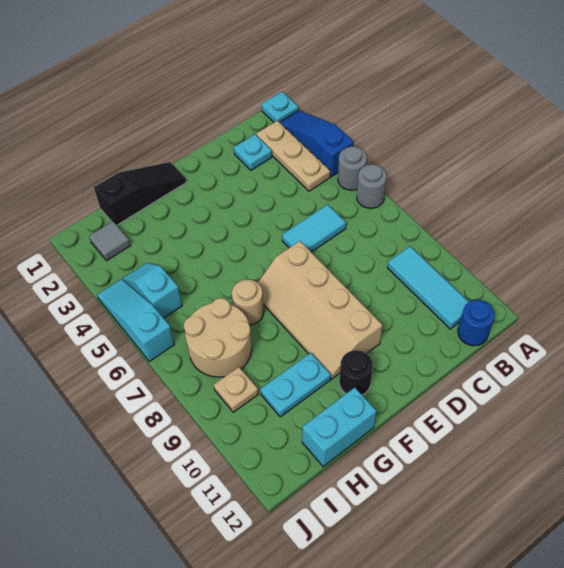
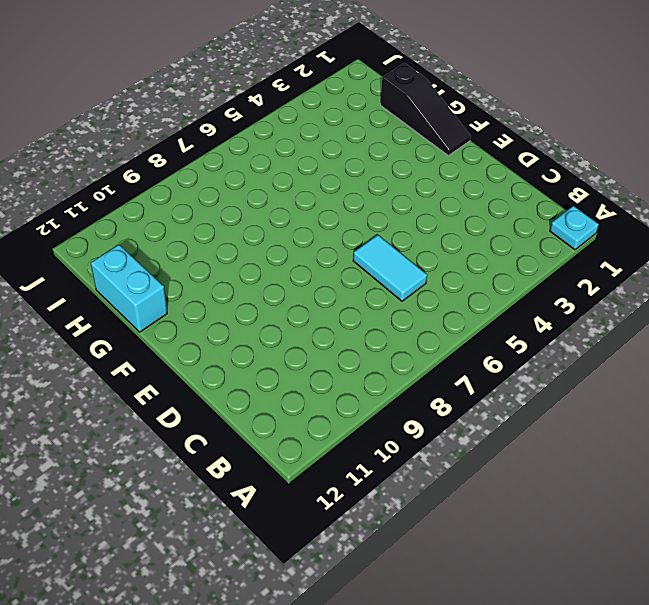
none -> blue slope A2:A4 level 1 top 4
none -> grey round brick A5 level 1
none -> grey round brick A6 level 1

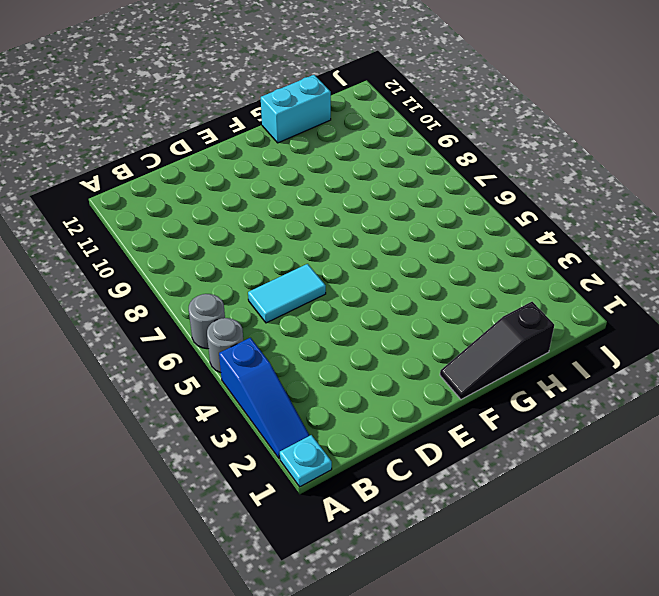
none -> tan plate B2:B4 level 1
none -> cyan tile B9:B11 level 1
none -> blue round brick B12 level 1

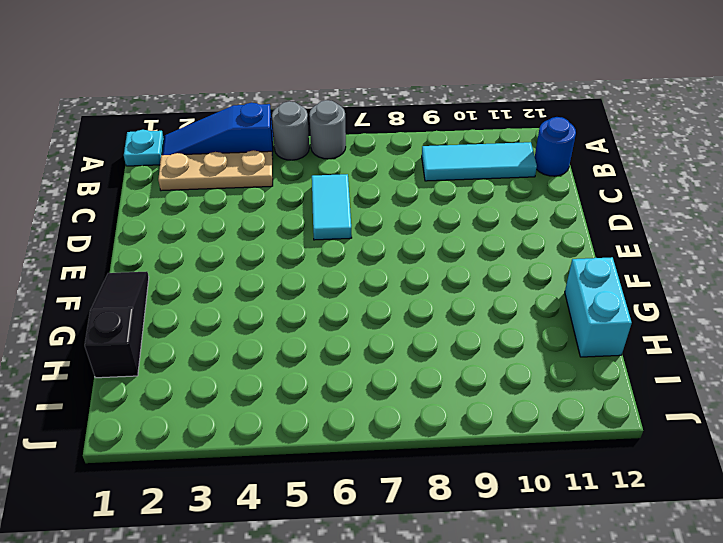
none -> cyan plate C2 level 1
none -> tan slope E7:F10 level 1 top E
none -> black round brick F11 level 1

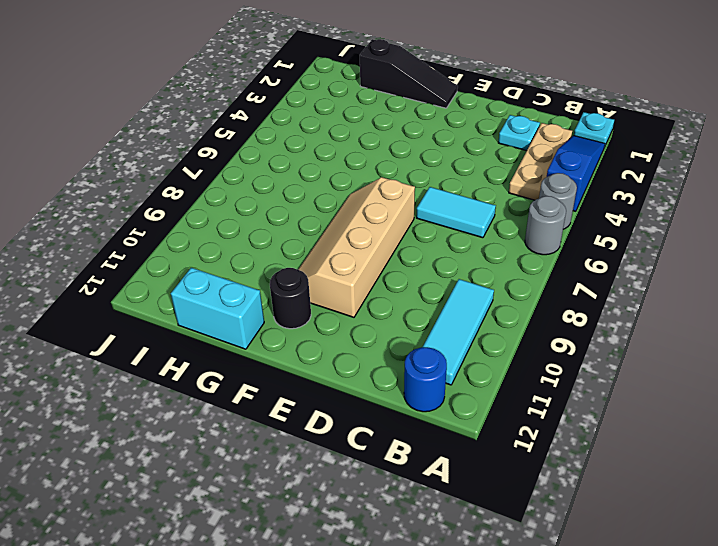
none -> tan round brick G7 level 1
none -> cyan plate G10:H10 level 1
none -> tan round brick H7:I8 level 1

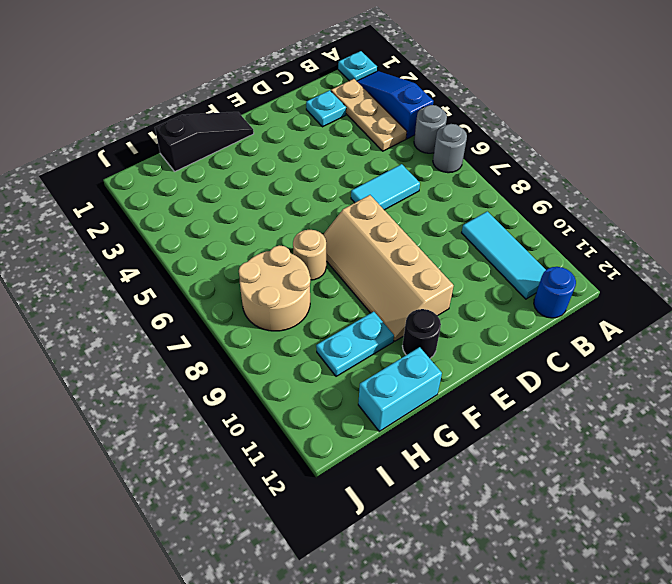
none -> grey tile I2 level 1
none -> cyan slope I4:I5 level 1 top 5
none -> tan plate I9 level 1

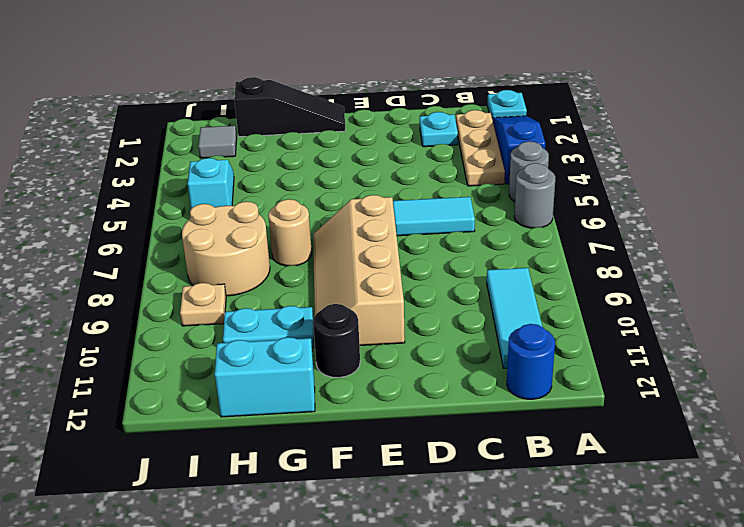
none -> cyan slope J4:J6 level 1 top 6

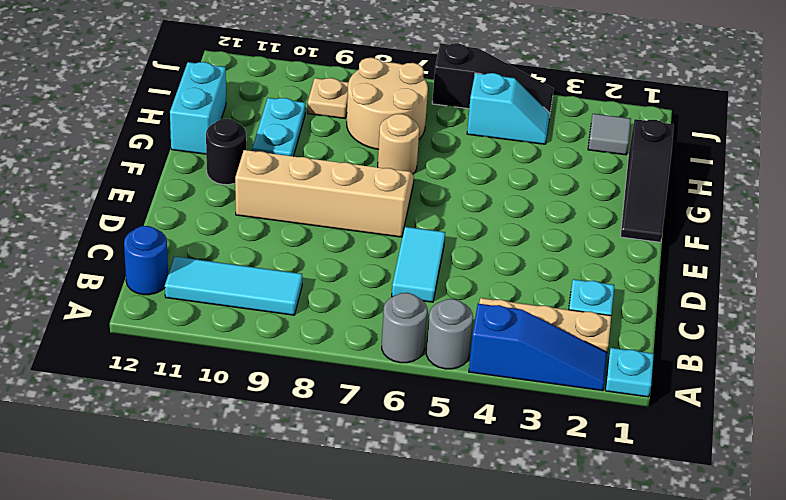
black slope J4:J6 level 1 top 6 -> cyan slope J4:J6 level 1 top 6

